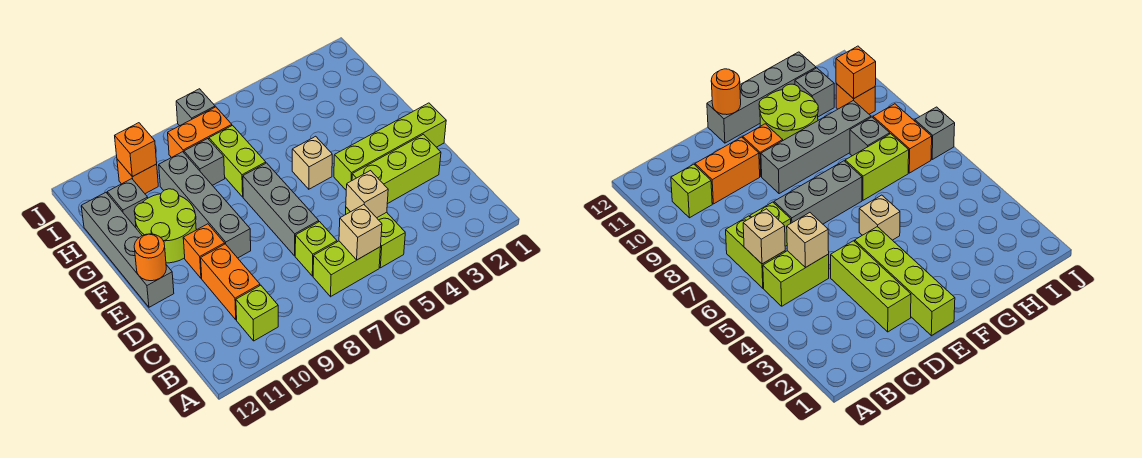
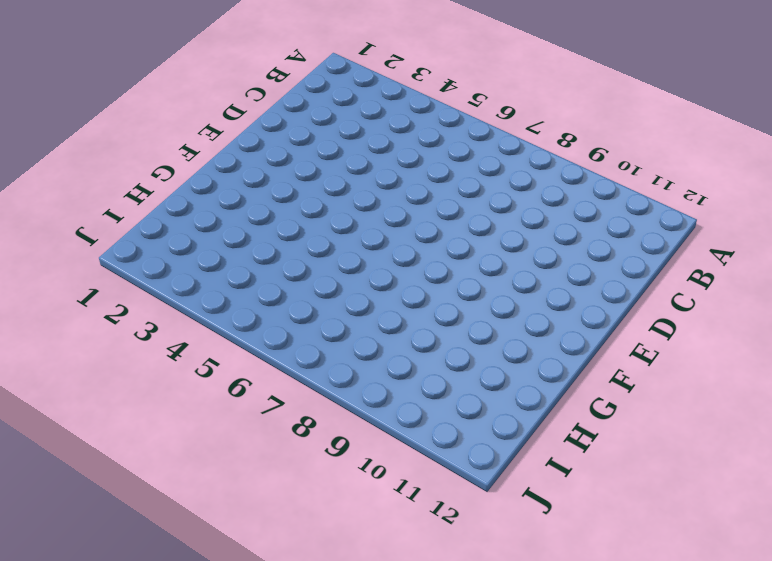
none -> lime brick B5:C5 level 1
none -> lime brick B6:B7 level 1
none -> lime brick B10 level 1

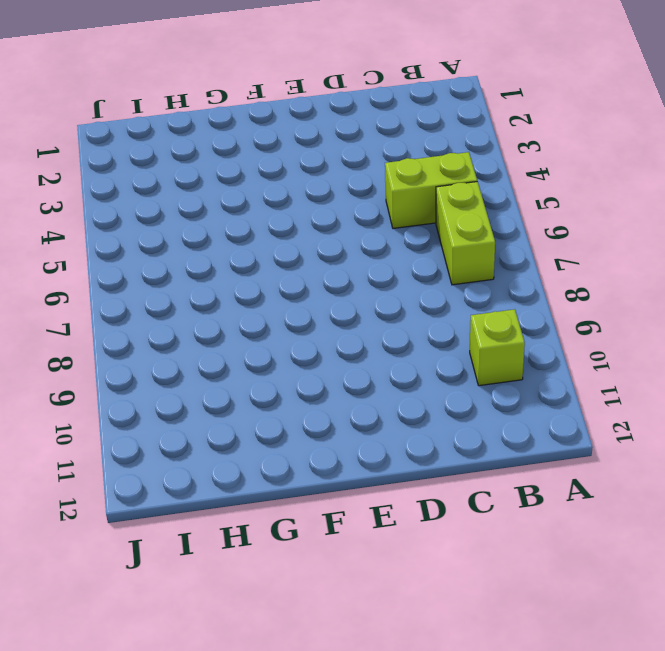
none -> lime brick C7 level 1
none -> orange brick C10:D10 level 1
none -> lime brick D2:D4 level 1

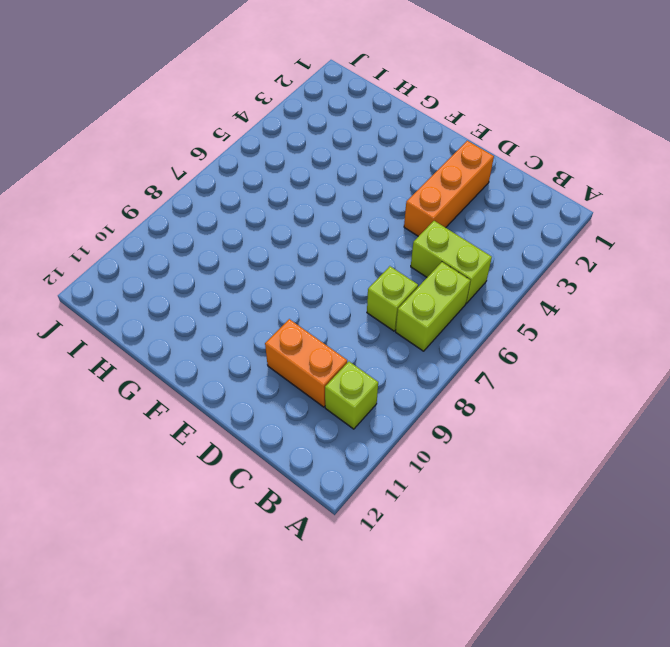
orange brick D2:D4 level 1 -> lime brick D2:D4 level 1
none -> grey brick D7:F7 level 1
none -> lime brick E1:E4 level 1
none -> grey brick E9:H9 level 1

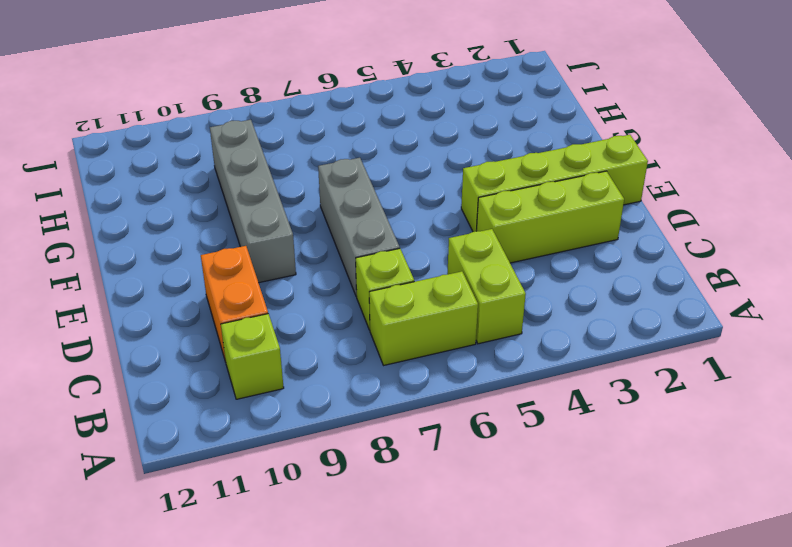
none -> orange brick E10 level 1
none -> grey brick E12:H12 level 1
none -> tan brick F5 level 1

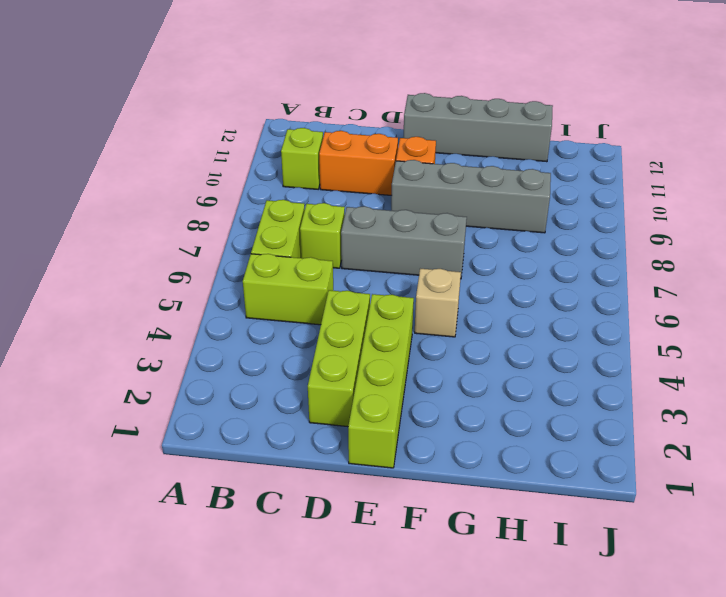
none -> lime round brick F10:G11 level 1
none -> lime brick G7:H7 level 1
none -> grey brick H8 level 1

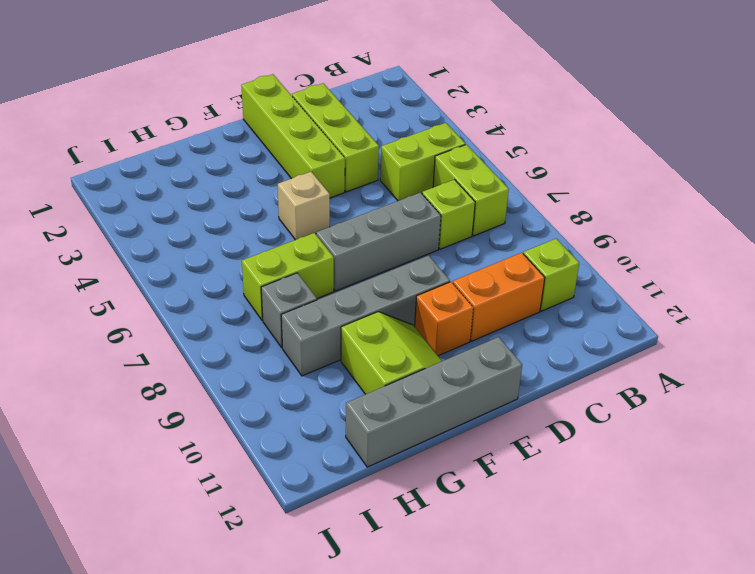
lime slope F10:G11 level 1 top G -> lime round brick F10:G11 level 1
none -> grey brick H11 level 1
none -> orange brick I7:I8 level 1
none -> orange brick I10 level 1

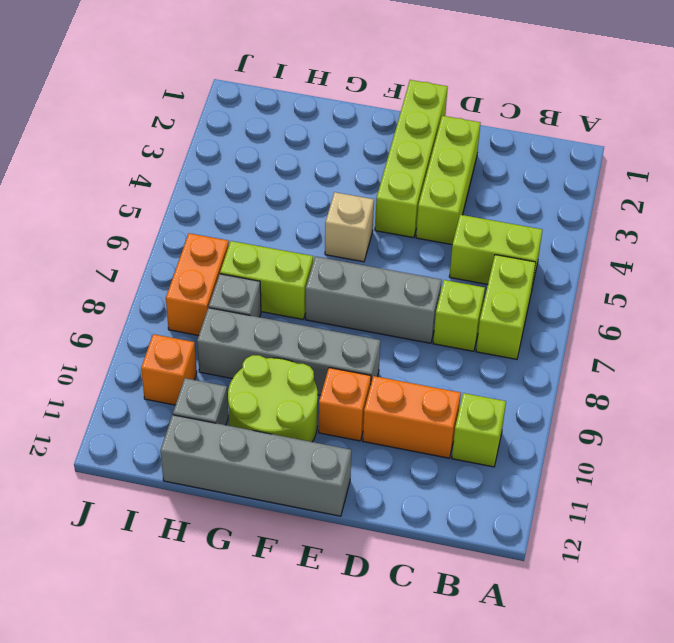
none -> grey brick J7 level 1
none -> tan brick B6 level 2
none -> tan brick C5 level 2

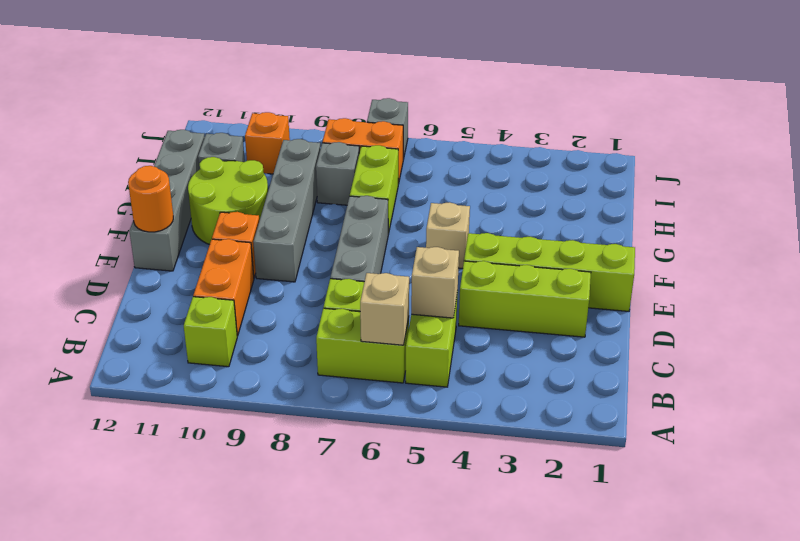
none -> orange brick I10 level 2

